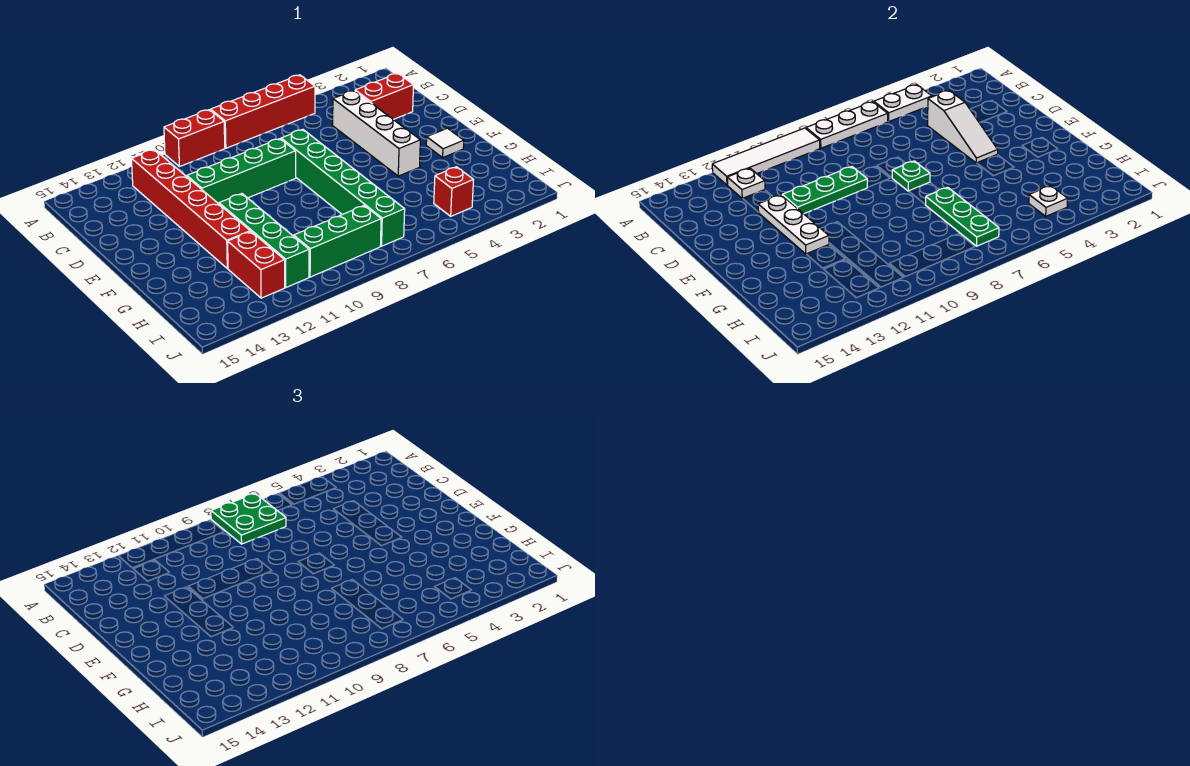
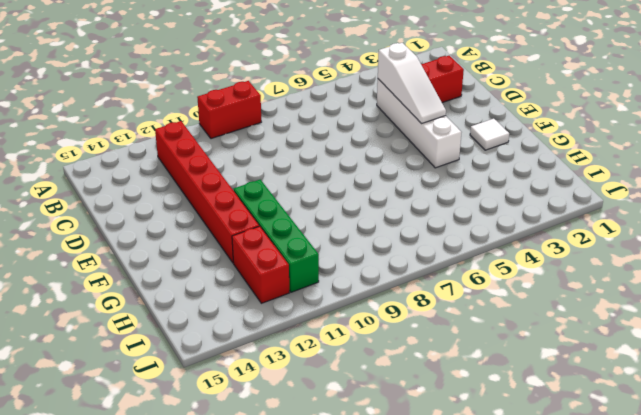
none -> red brick A5:A8 level 1
none -> green brick D7:I7 level 1
none -> green brick D8:D11 level 1

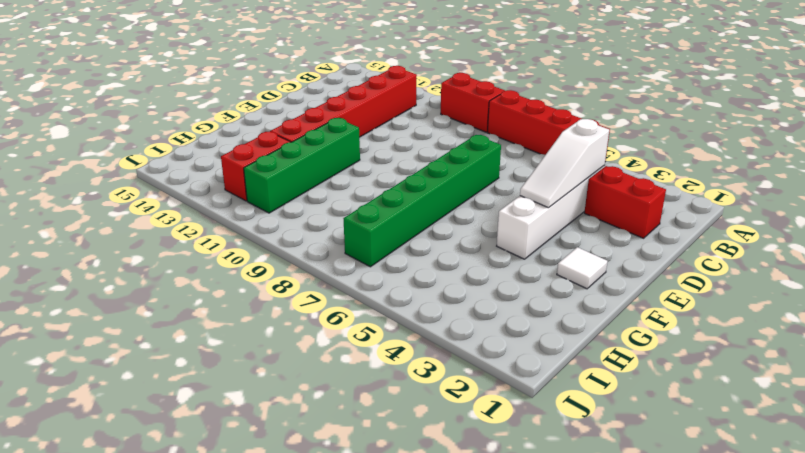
none -> green brick D8:D11 level 1
none -> red brick I4 level 1
none -> green brick I8:I10 level 1

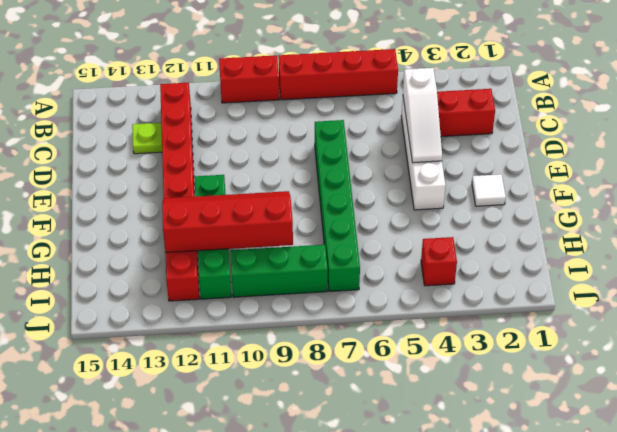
lime plate C13 level 1 -> none
red slope G9:H12 level 2 top H -> none
none -> green brick D8:D11 level 1
none -> white plate A4:A5 level 2
none -> white plate A6:A8 level 2

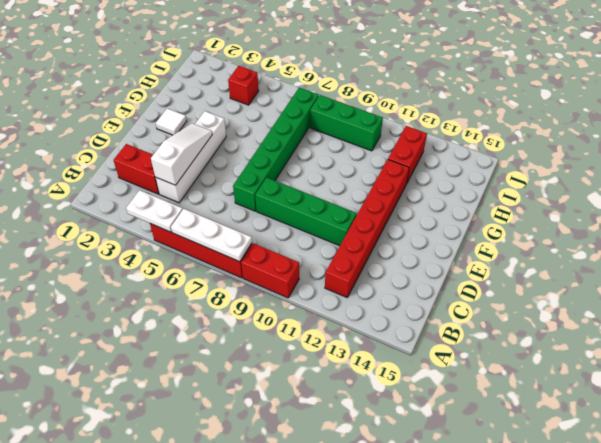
none -> green brick F11:I11 level 1
none -> white tile A9:A12 level 2
none -> white plate B12 level 2

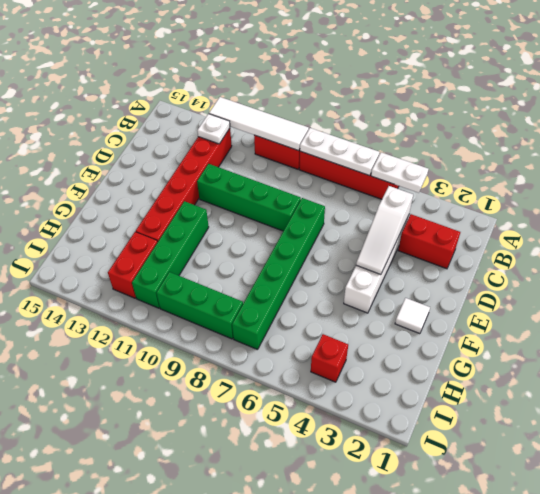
none -> green plate D9:D11 level 2
none -> white plate D12:F12 level 2
none -> green plate E7 level 2

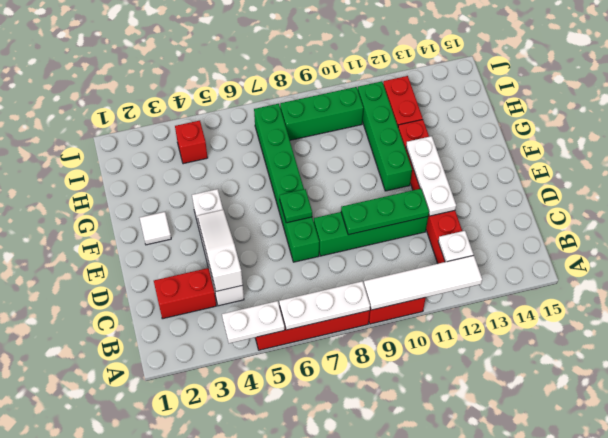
none -> green plate G7:I7 level 2
none -> white plate I4 level 2
none -> green plate A7:B8 level 3

